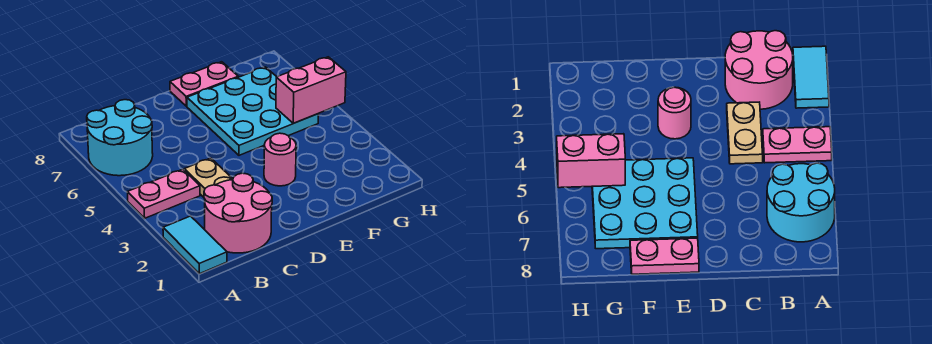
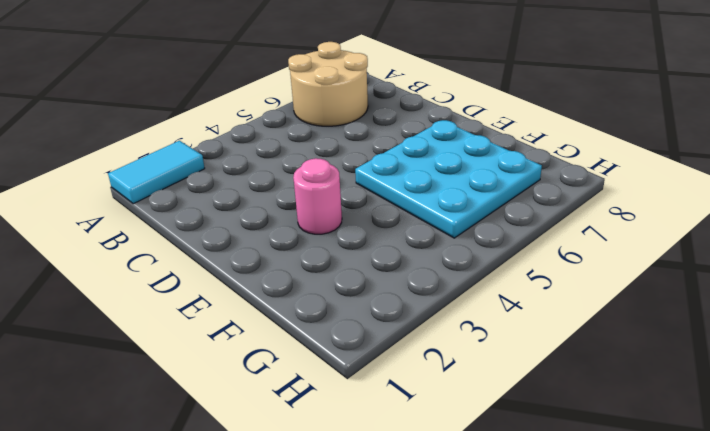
tan round brick A6:B7 level 1 -> cyan round brick A6:B7 level 1
none -> pink plate A4:B4 level 1
none -> pink round brick B1:C2 level 1

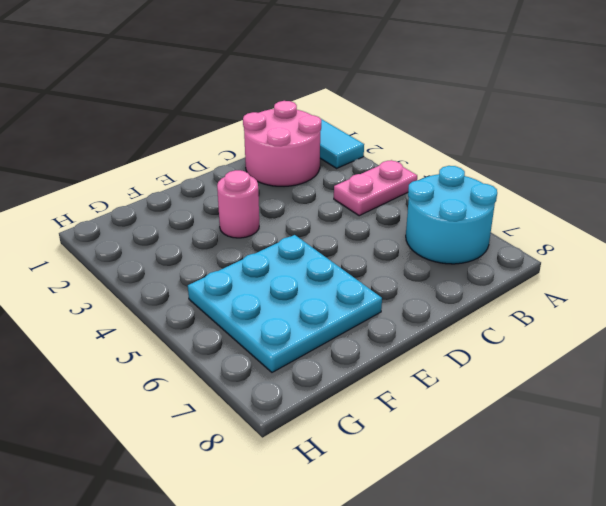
none -> tan plate C3:C4 level 1
none -> pink plate E8:F8 level 1

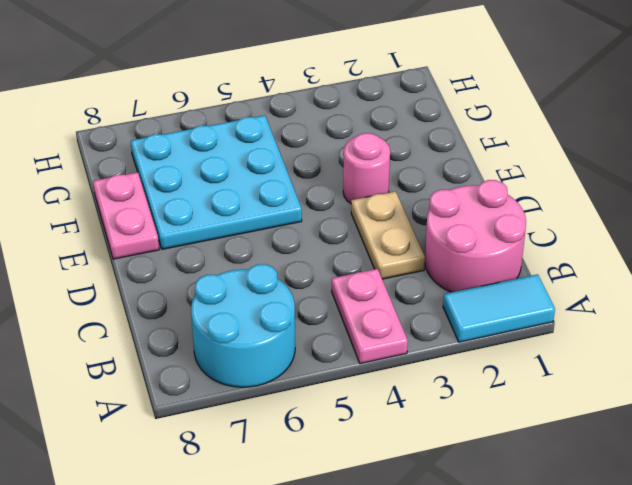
tan plate C3:D3 level 1 -> tan plate C3:C4 level 1
none -> pink brick G5:H5 level 2

